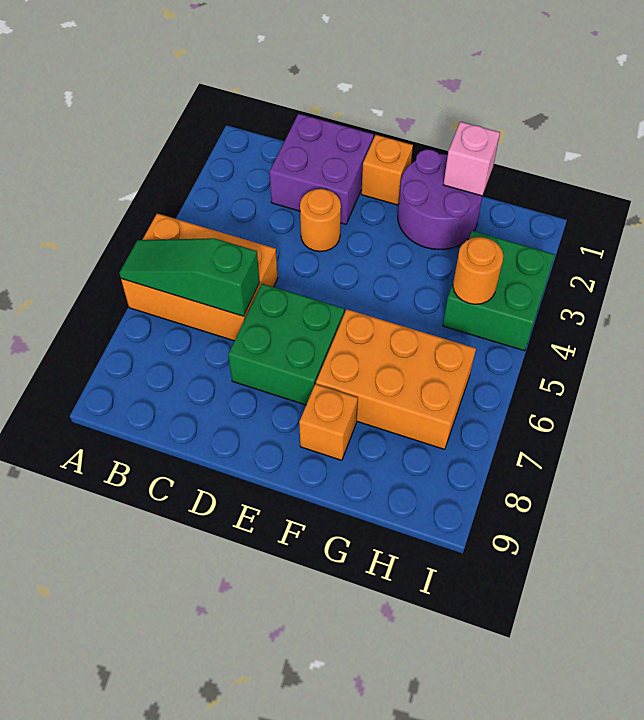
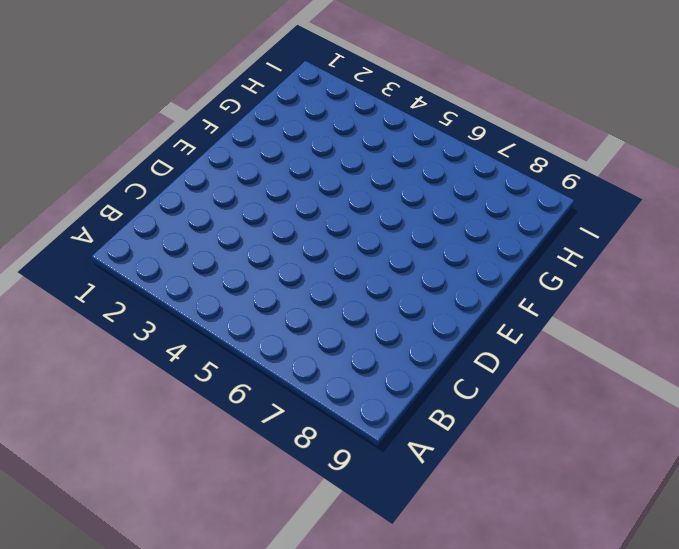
none -> orange brick A5:C6 level 1
none -> purple brick C1:D2 level 1
none -> orange round brick D3 level 1

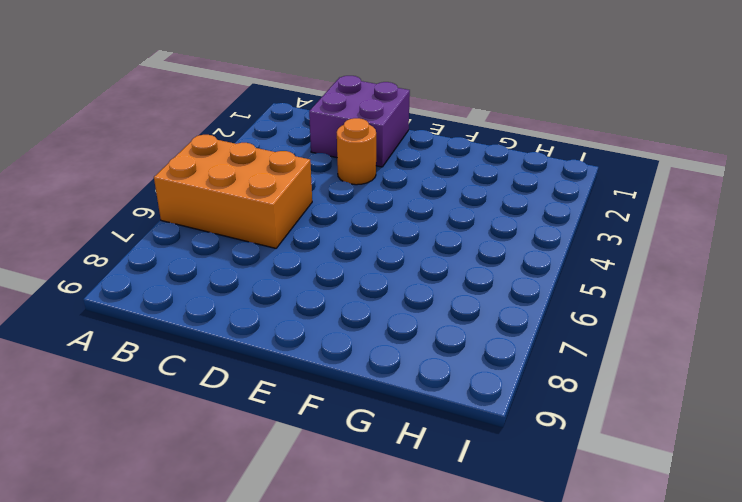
none -> green brick D6:E7 level 1
none -> orange brick E1 level 1
none -> purple round brick F1:G2 level 1

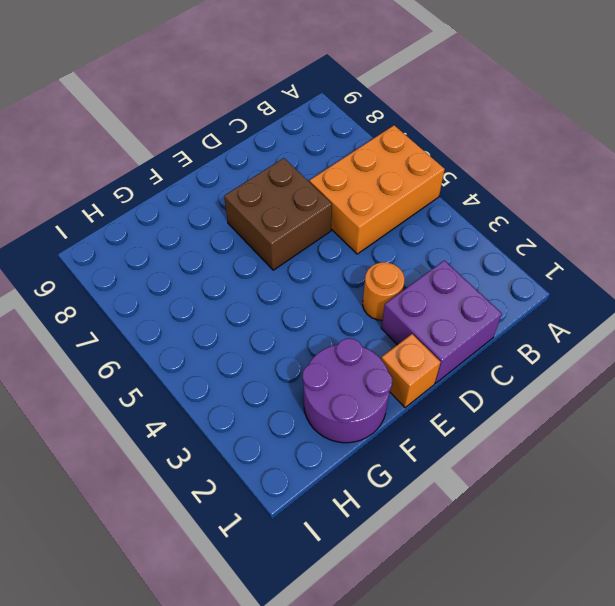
brown brick D6:E7 level 1 -> green brick D6:E7 level 1
none -> orange brick F6:H7 level 1
none -> orange brick F8 level 1
none -> green brick H3:I4 level 1

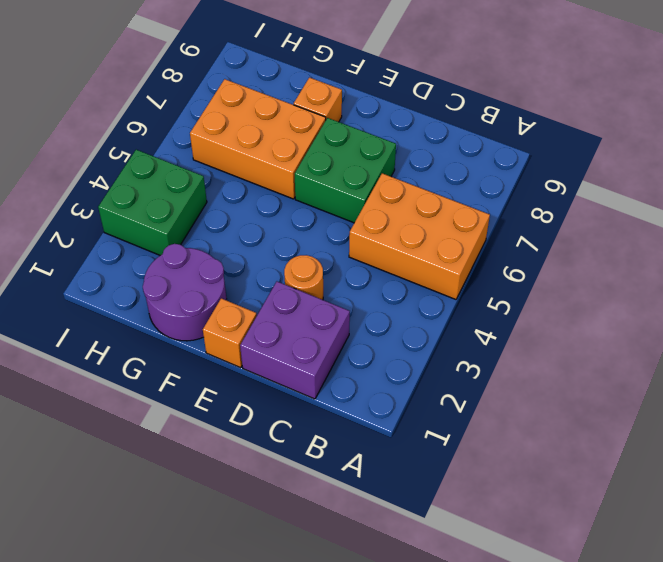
none -> green slope A6:C6 level 2 top C
none -> pink brick G1 level 2
none -> orange round brick H4 level 2

